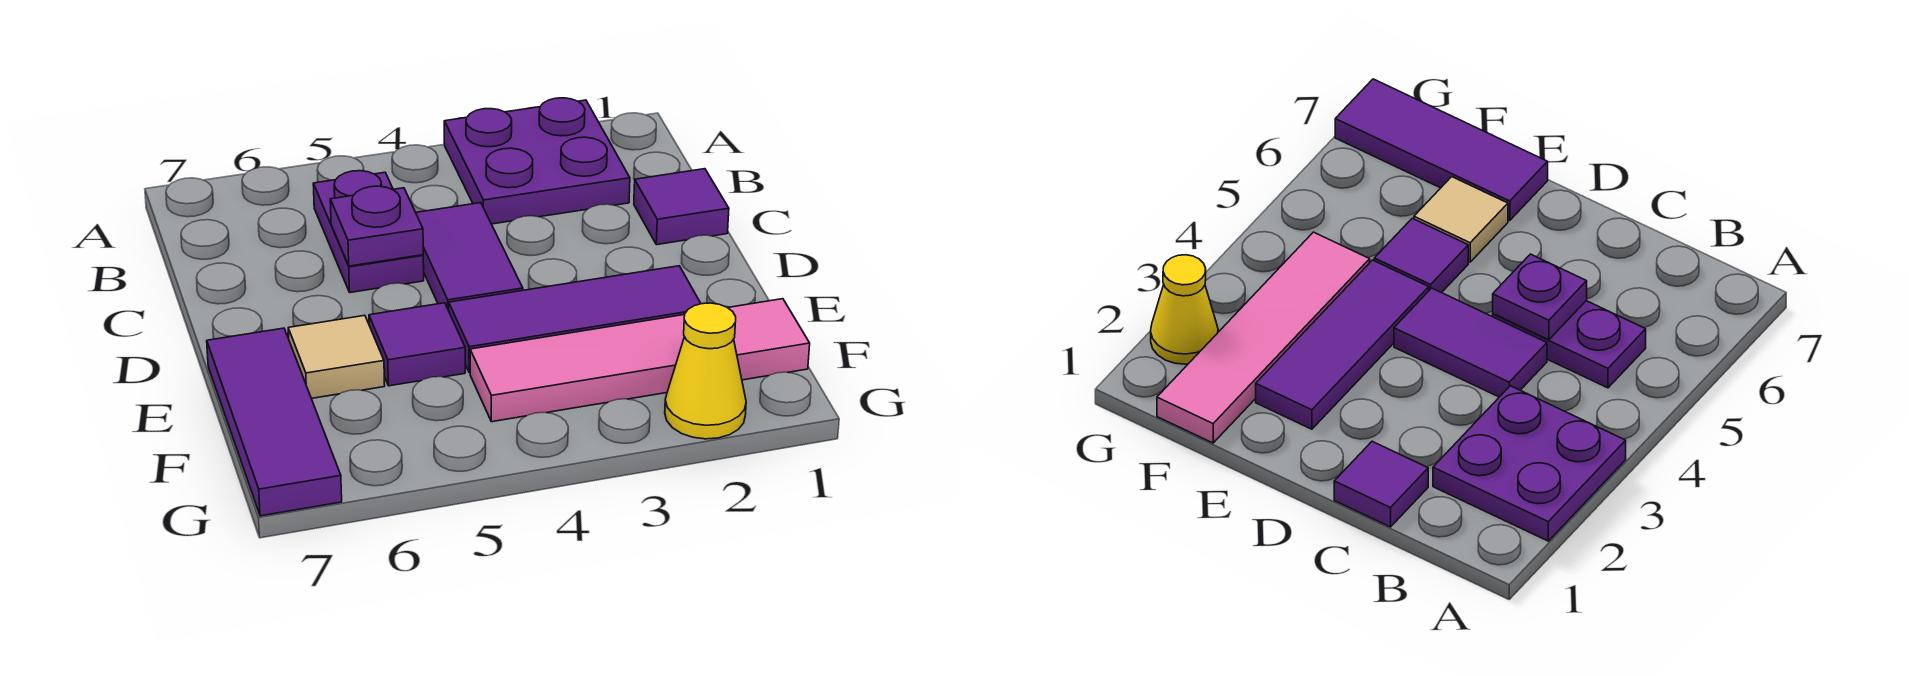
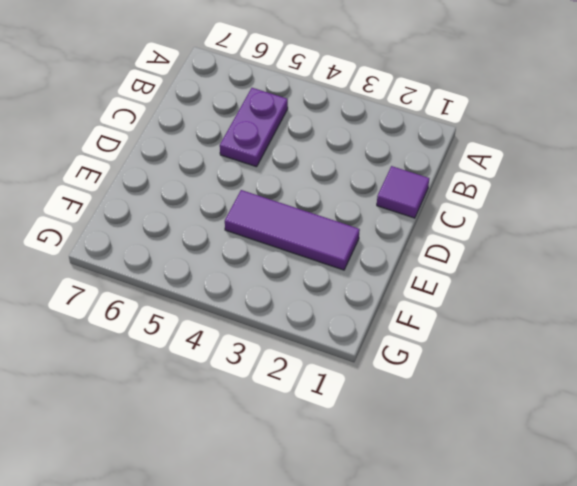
none -> purple plate A2:B3 level 1
none -> purple tile C4:D4 level 1

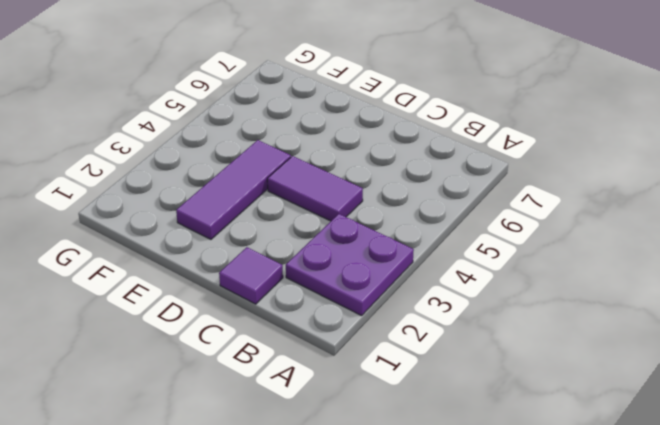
none -> purple plate B5:C5 level 1
none -> purple tile E5 level 1

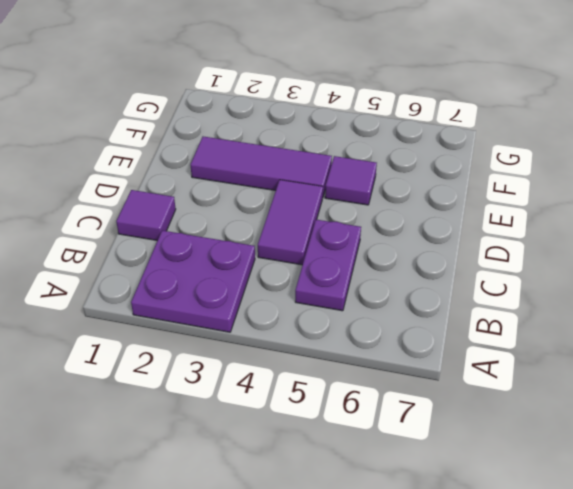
none -> tan tile E6 level 1
none -> purple tile E7:G7 level 1

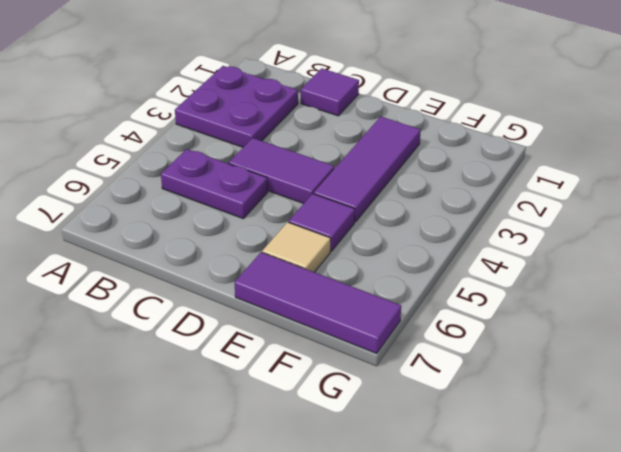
none -> pink tile F1:F4 level 1
none -> yellow cone G2 level 1

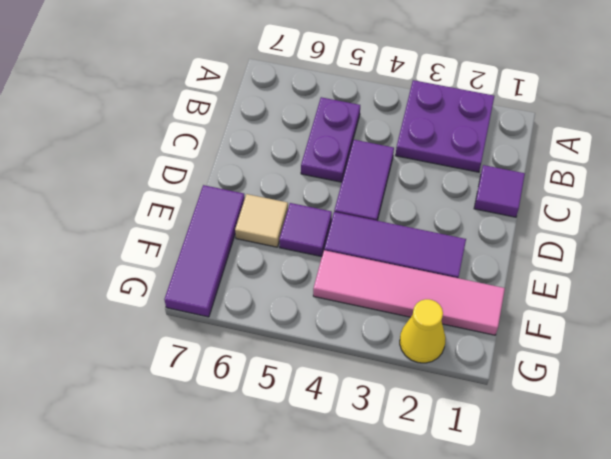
none -> purple plate C5 level 2

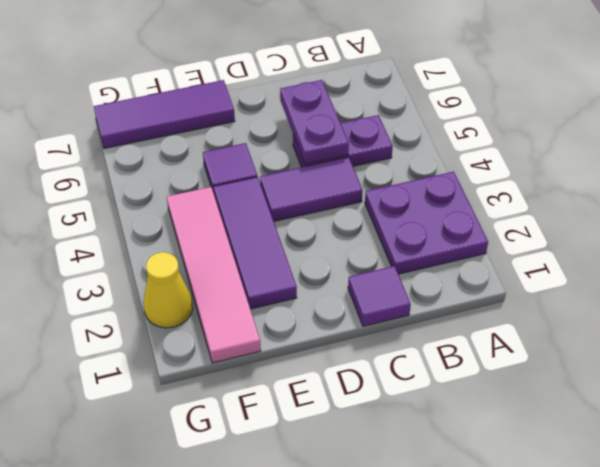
purple plate C5:C6 level 2 -> purple plate C5 level 2
none -> tan tile E6 level 1

